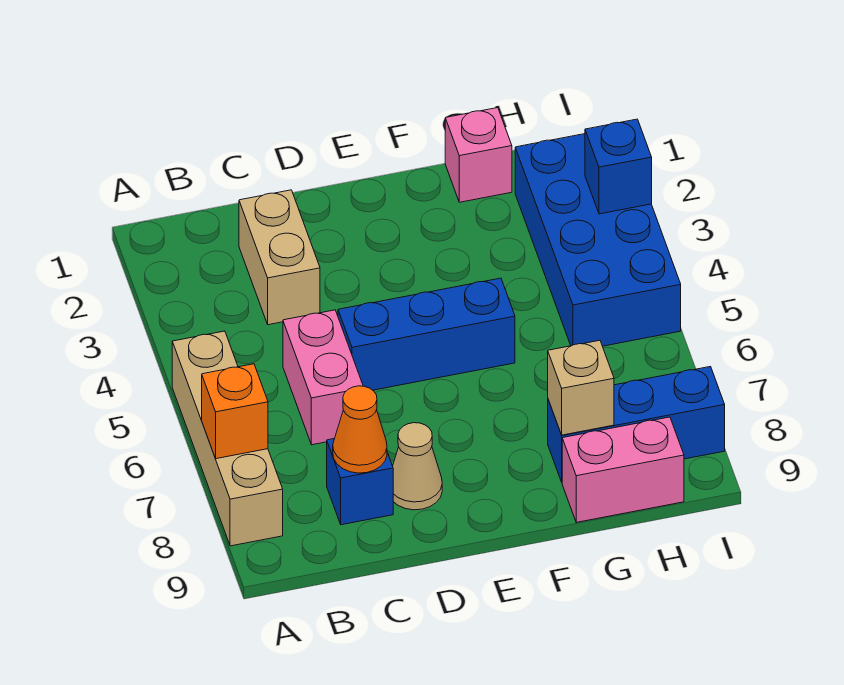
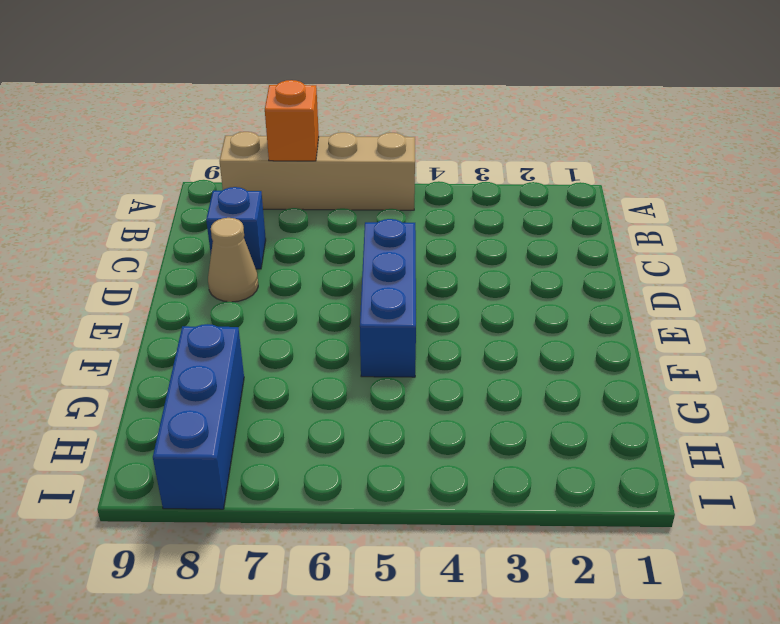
none -> tan brick C2:C3 level 1
none -> pink brick C5:C6 level 1
none -> pink brick G1 level 1

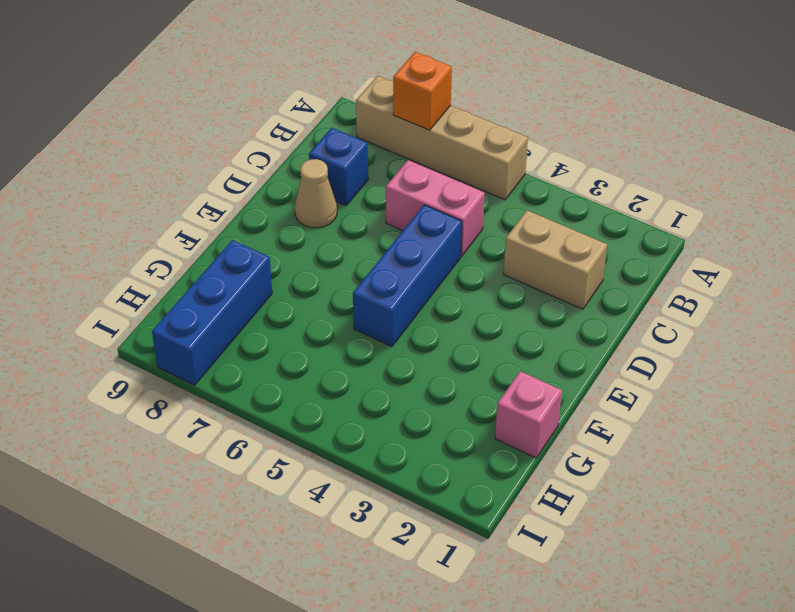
none -> pink brick G9:H9 level 1
none -> blue brick H2:I5 level 1
none -> orange cone C8 level 2

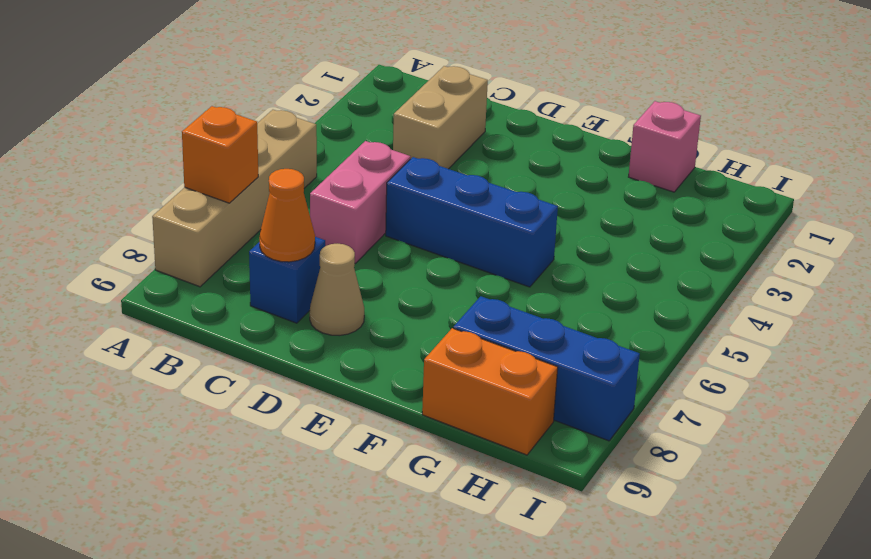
orange brick G9:H9 level 1 -> pink brick G9:H9 level 1
none -> blue brick H2:I5 level 1
none -> tan brick G8 level 2
none -> blue brick I3 level 2

